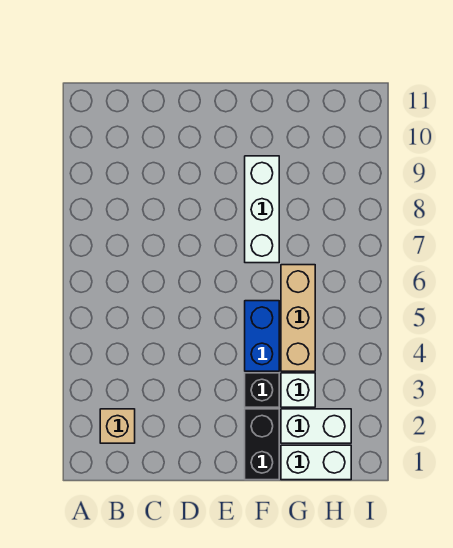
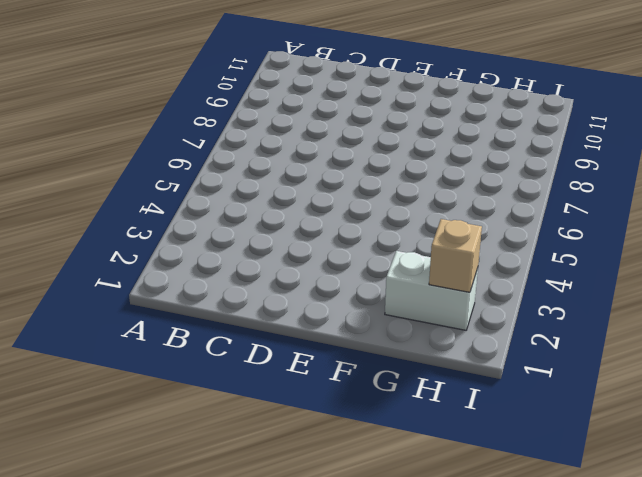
tan brick H2 level 2 -> tan brick B2 level 1
none -> black brick F1:F2 level 1
none -> black brick F3 level 1

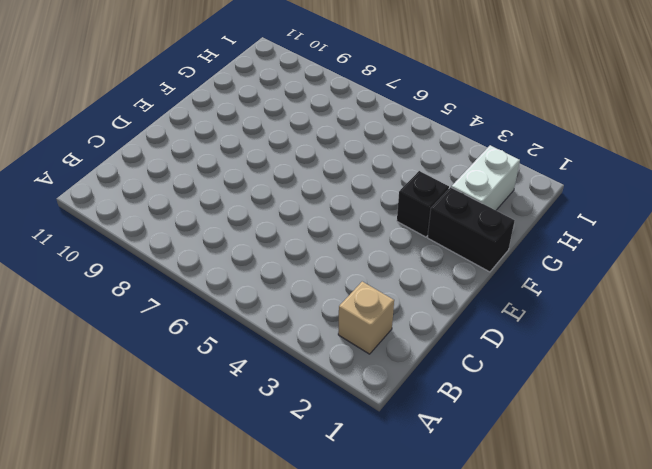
none -> blue brick F4:F5 level 1
none -> white brick F7:F9 level 1

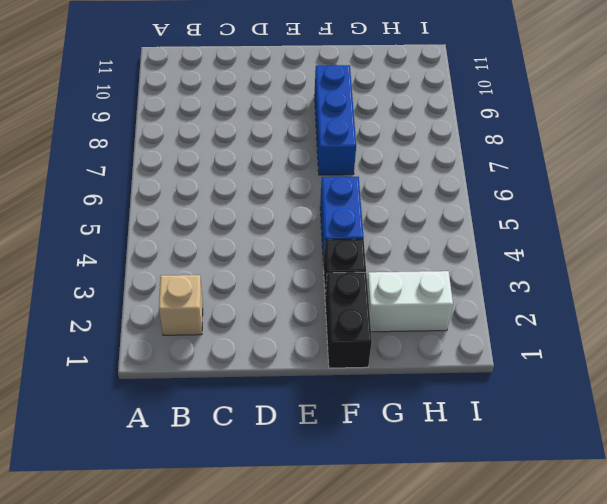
blue brick F7:F9 level 1 -> white brick F7:F9 level 1
none -> white brick G1:H1 level 1
none -> white brick G3 level 1

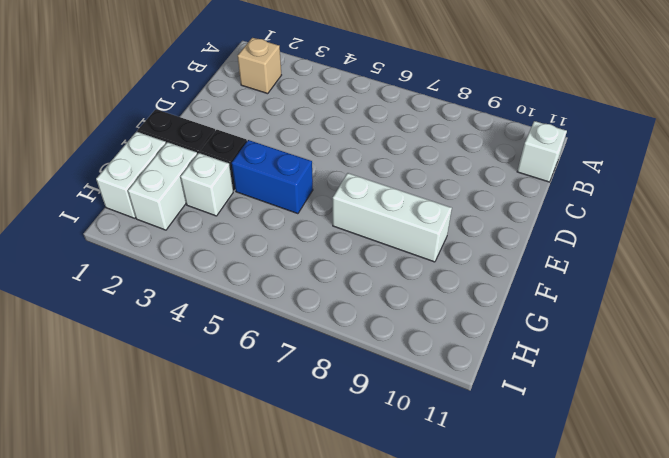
white brick B11 level 1 -> none
none -> tan brick G4:G6 level 1

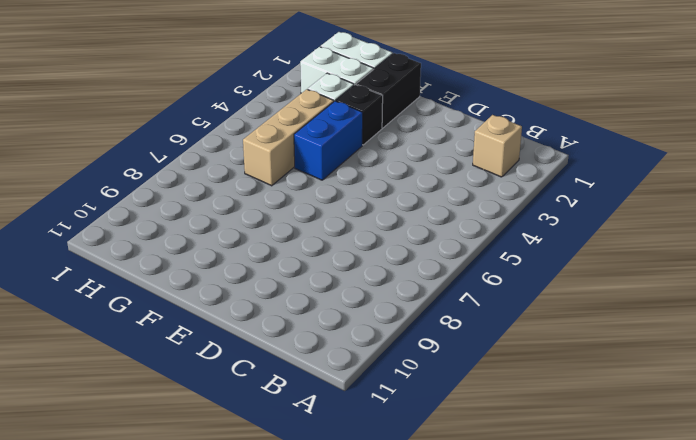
none -> white brick F7:F9 level 1

